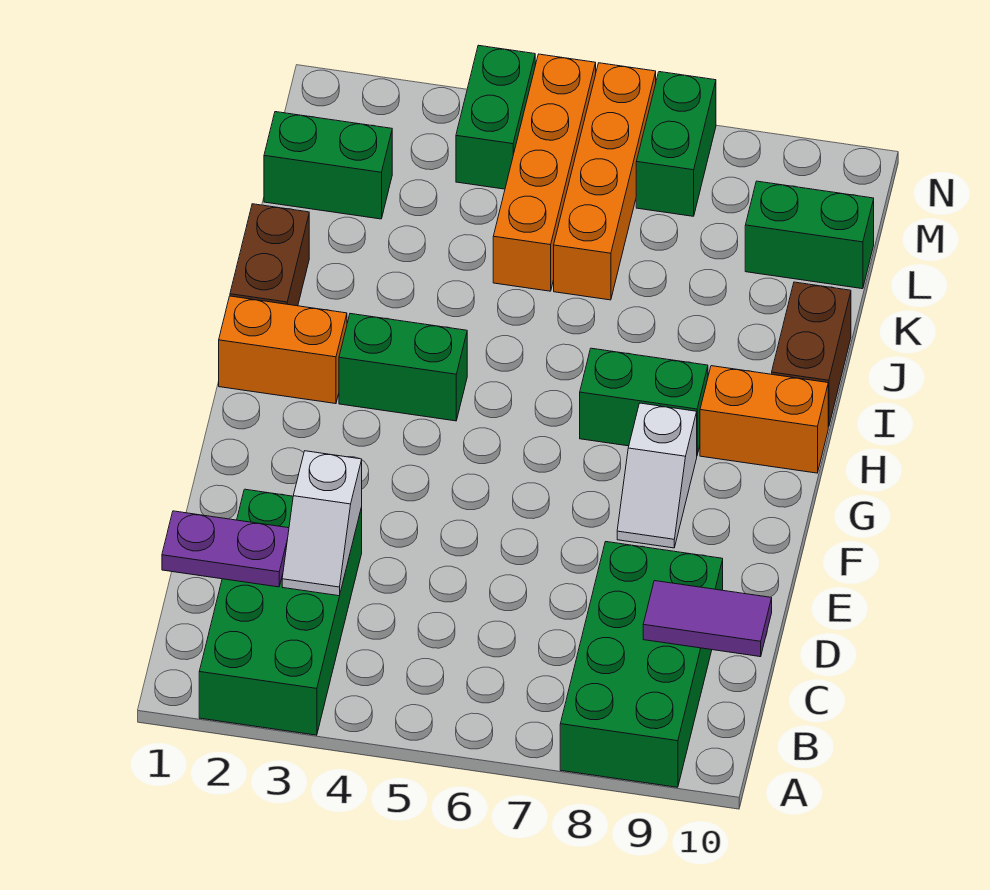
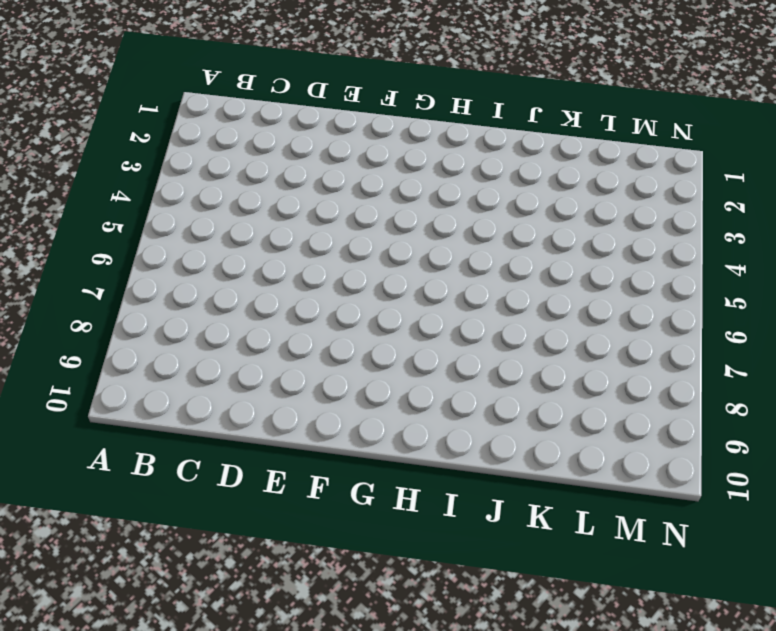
none -> green brick A2:D3 level 1
none -> green brick A8:D9 level 1
none -> white slope F8:G8 level 1 top G

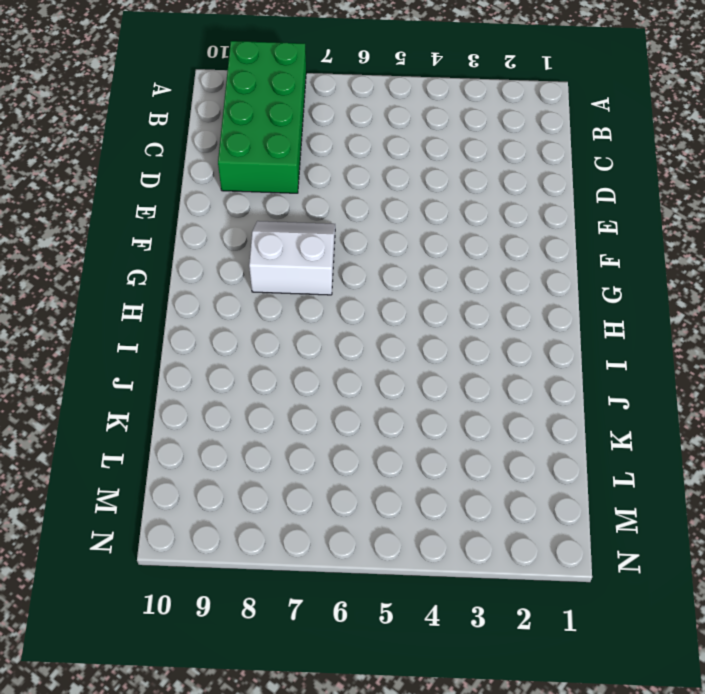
white slope F7:G8 level 1 top G -> white slope F8:G8 level 1 top G
none -> green brick A2:D3 level 1
none -> orange brick H1:H2 level 1
none -> green brick H3:H4 level 1

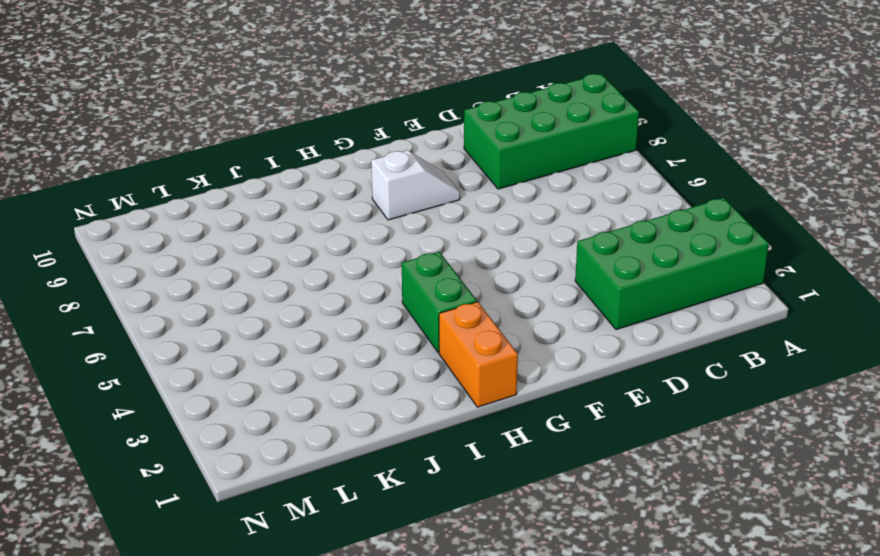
none -> green brick H7:H8 level 1
none -> orange brick H9:H10 level 1
none -> brown brick I1:J1 level 1

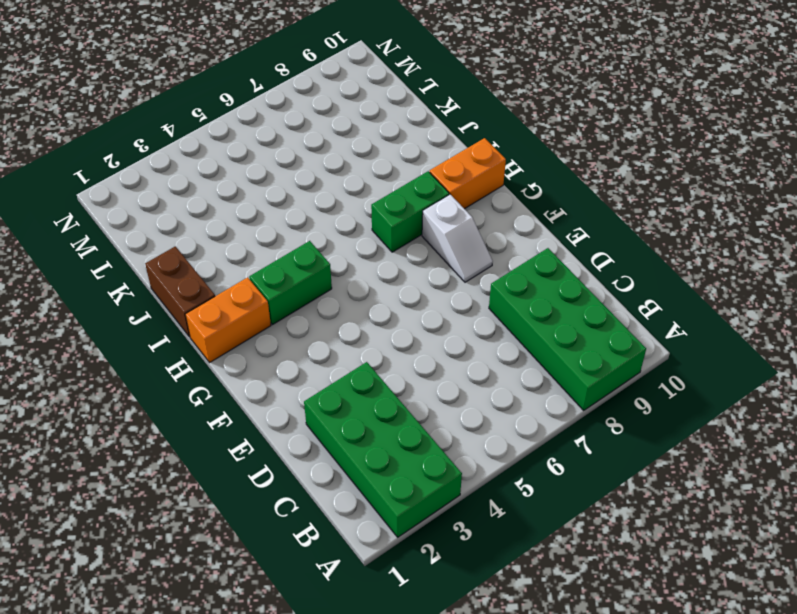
none -> brown brick I10:J10 level 1
none -> orange brick K5:N5 level 1
none -> orange brick K6:N6 level 1

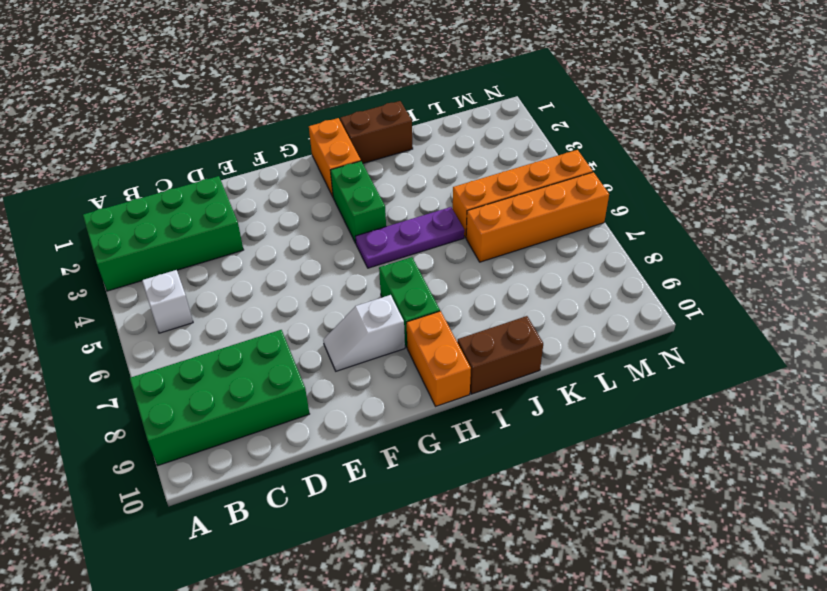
white brick B5 level 1 -> none
purple plate H5:J5 level 1 -> none
none -> green brick L1:L2 level 1
none -> green brick L9:L10 level 1
none -> green brick M4:N4 level 1

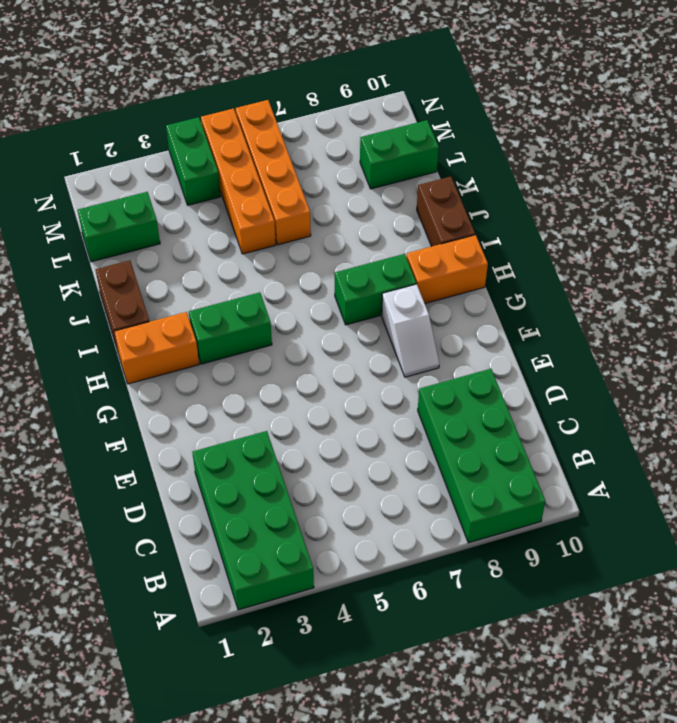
none -> green brick M7:N7 level 1
none -> purple plate C1:C2 level 2
none -> white slope C3:D3 level 2 top D

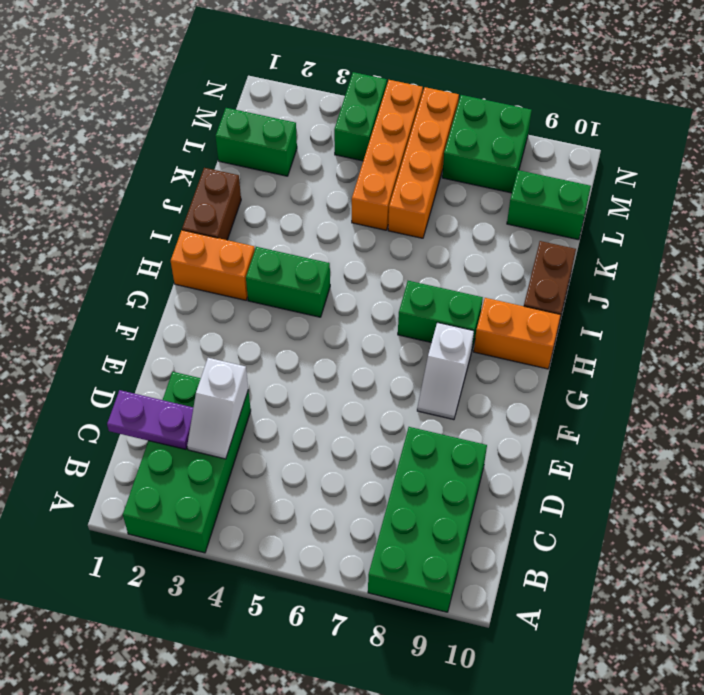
green brick M7:N8 level 1 -> green brick M7:N7 level 1
none -> purple tile C9:C10 level 2

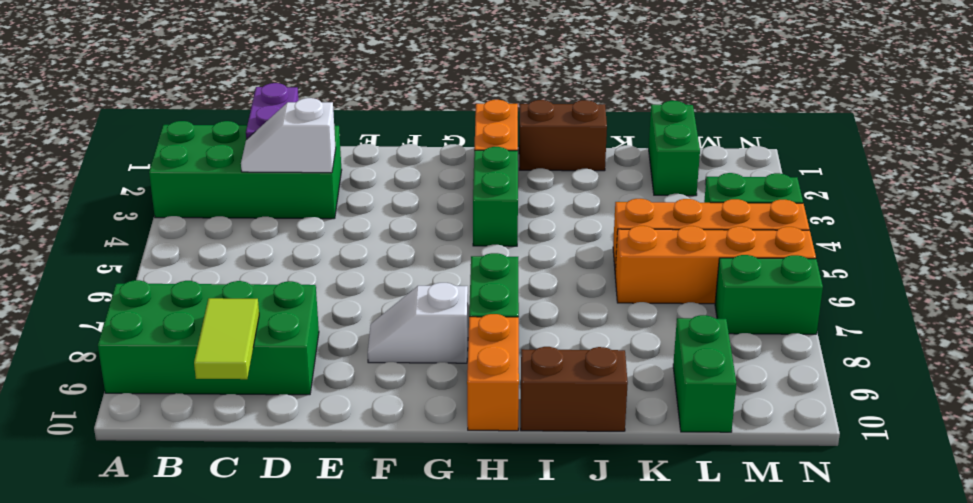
lime tile C9:C10 level 2 -> purple tile C9:C10 level 2

